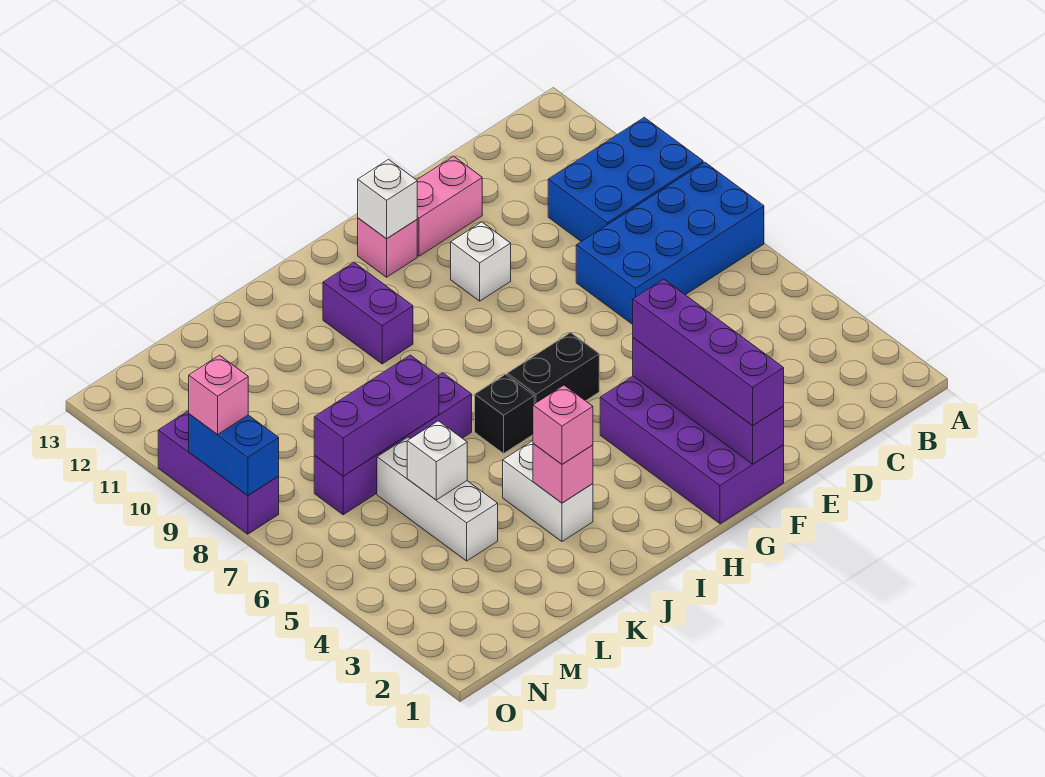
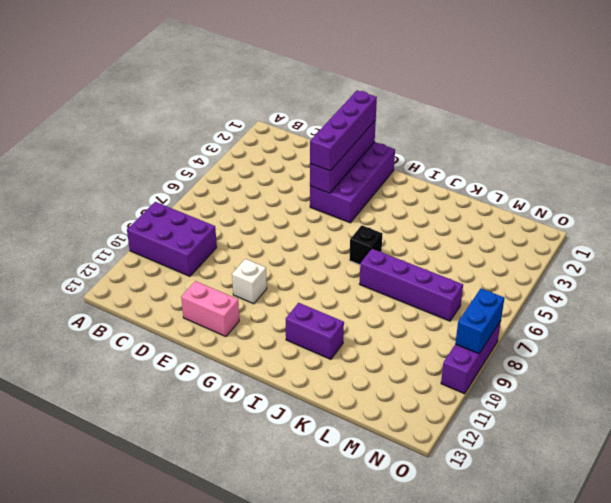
purple brick A9:C10 level 1 -> blue brick A9:C10 level 1
purple brick I11:J11 level 1 -> purple brick I10:I11 level 1
none -> blue brick A7:D8 level 1
none -> black brick G6:H6 level 1
none -> pink brick G12 level 1

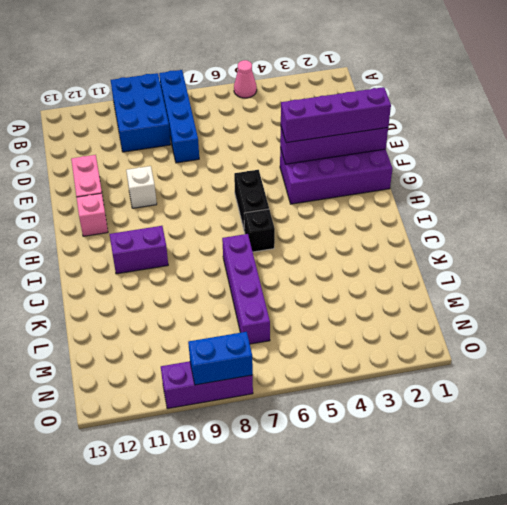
pink cone A5 level 1 -> none
blue brick A8:D8 level 1 -> blue brick A7:D8 level 1
none -> white brick J3:J4 level 1
none -> white brick L4:L6 level 1
none -> white brick G12 level 2

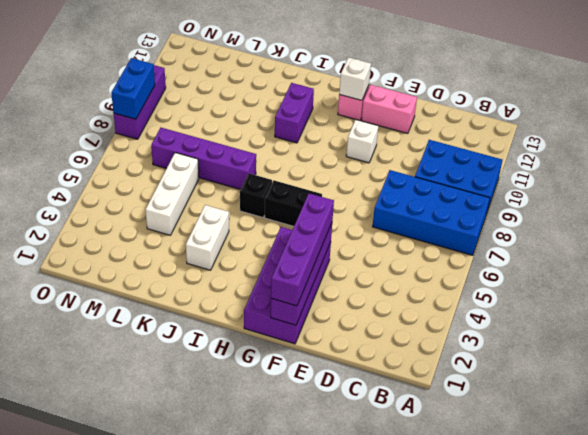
none -> pink brick J3 level 2
none -> purple brick K7:M7 level 2
none -> white brick L5 level 2

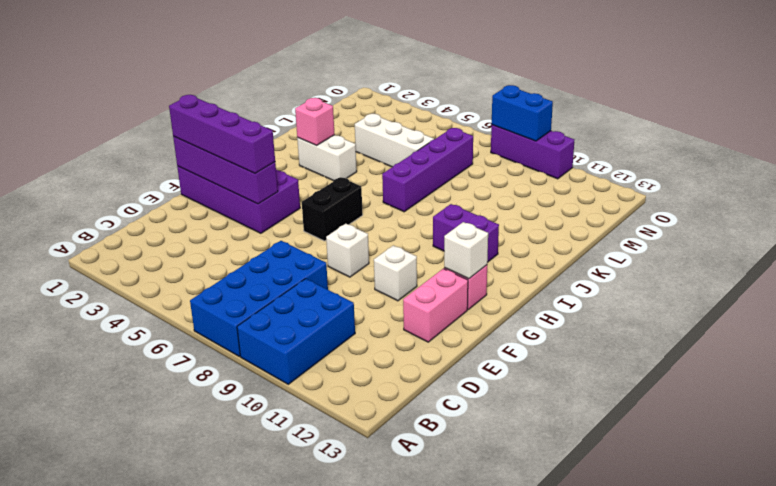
white brick F8 level 1 -> white brick L5 level 2
none -> black brick I6 level 1
none -> purple brick K7:M7 level 2
none -> pink brick J3 level 3

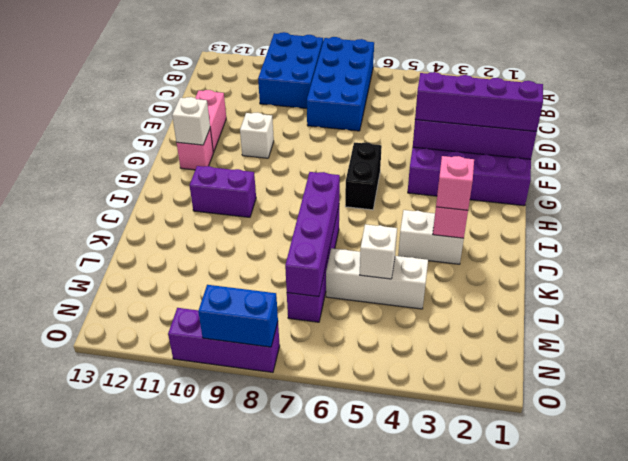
purple brick J7:M7 level 2 -> purple brick K7:M7 level 2
none -> black brick I6 level 1
none -> pink brick O9 level 3

